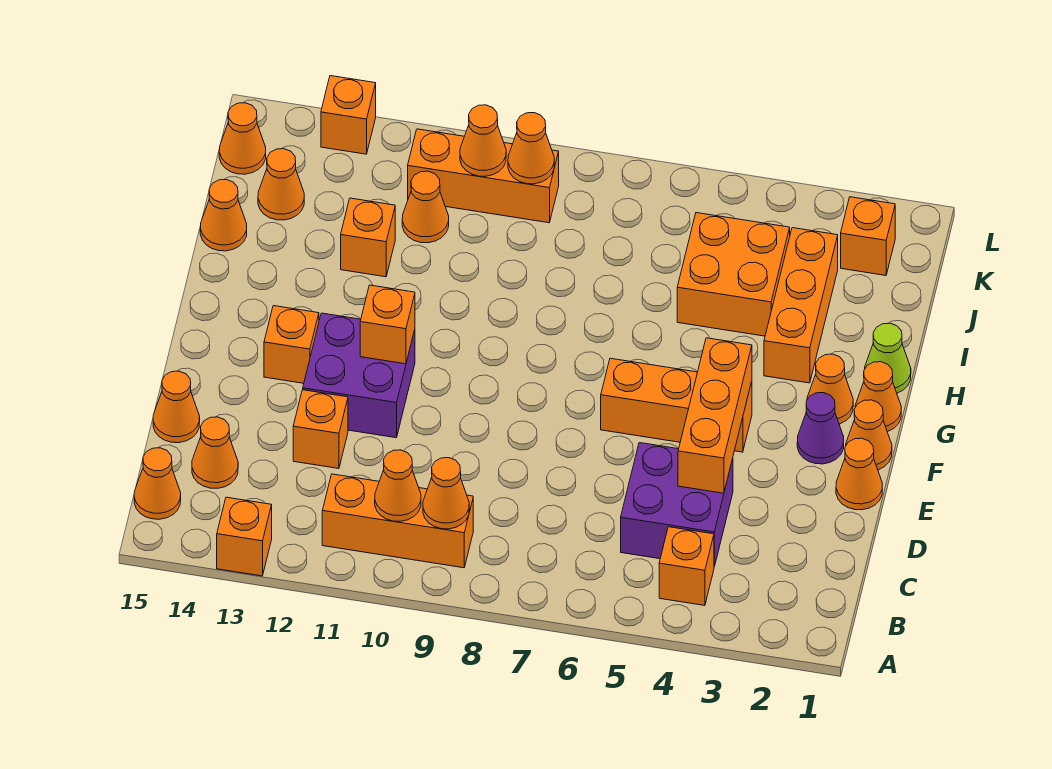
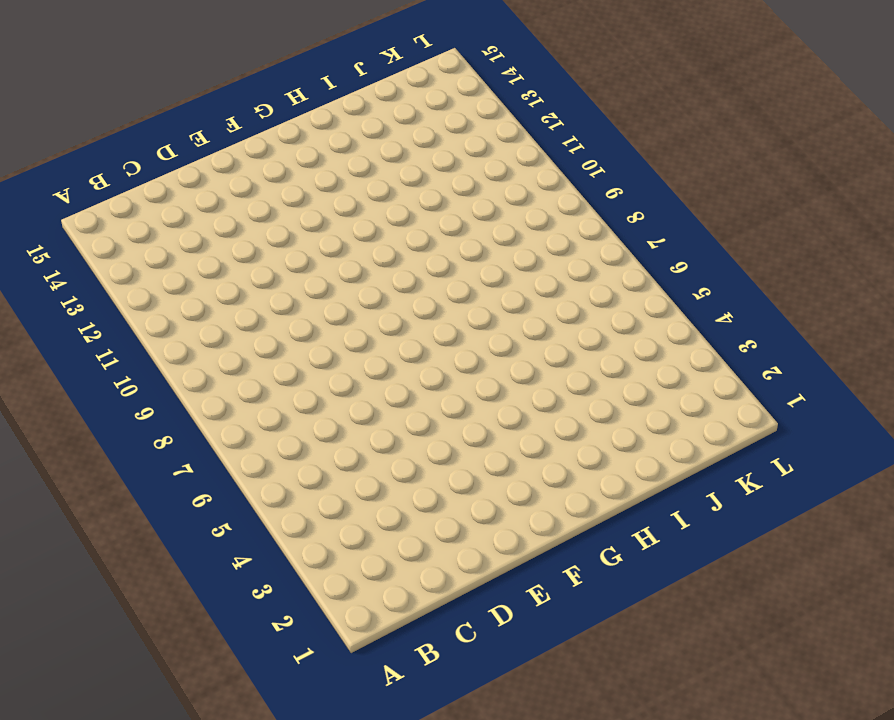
none -> orange brick A13 level 1
none -> orange brick B4 level 1
none -> orange brick B9:B11 level 1
none -> orange cone B15 level 1

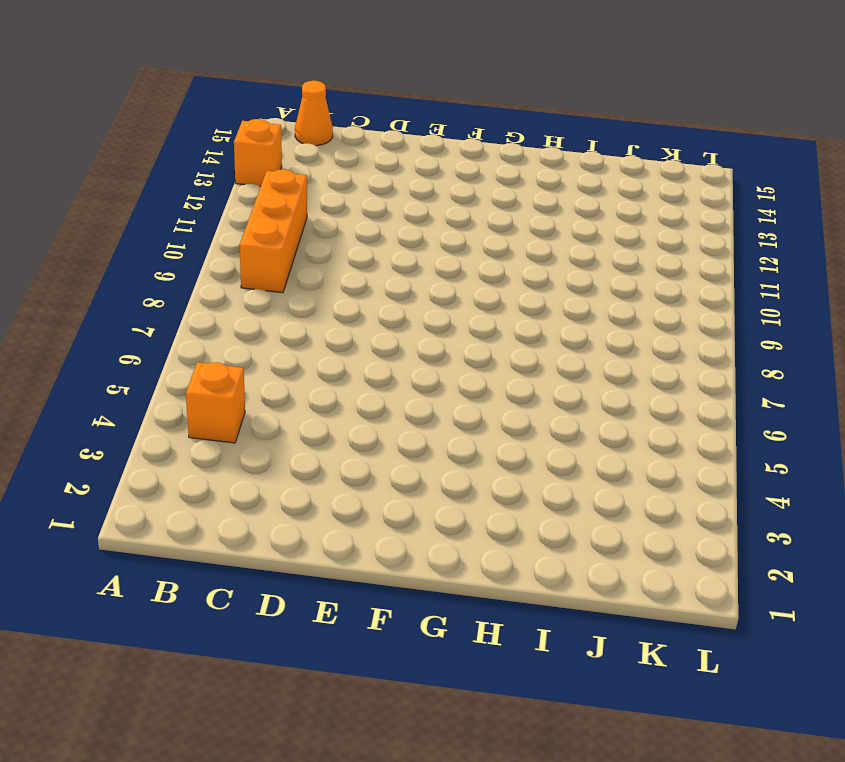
none -> purple brick C4:D5 level 1
none -> orange cone C14 level 1
none -> orange brick D12 level 1
none -> orange cone D15 level 1

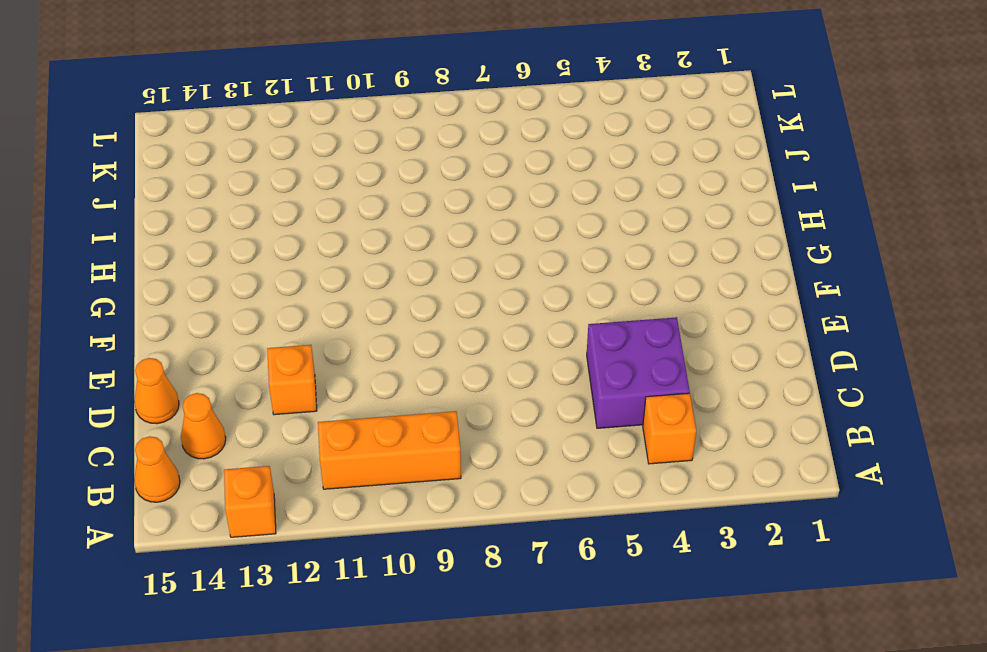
none -> orange cone E1 level 1
none -> purple brick E11:F12 level 1
none -> orange cone F1 level 1
none -> purple cone F2 level 1

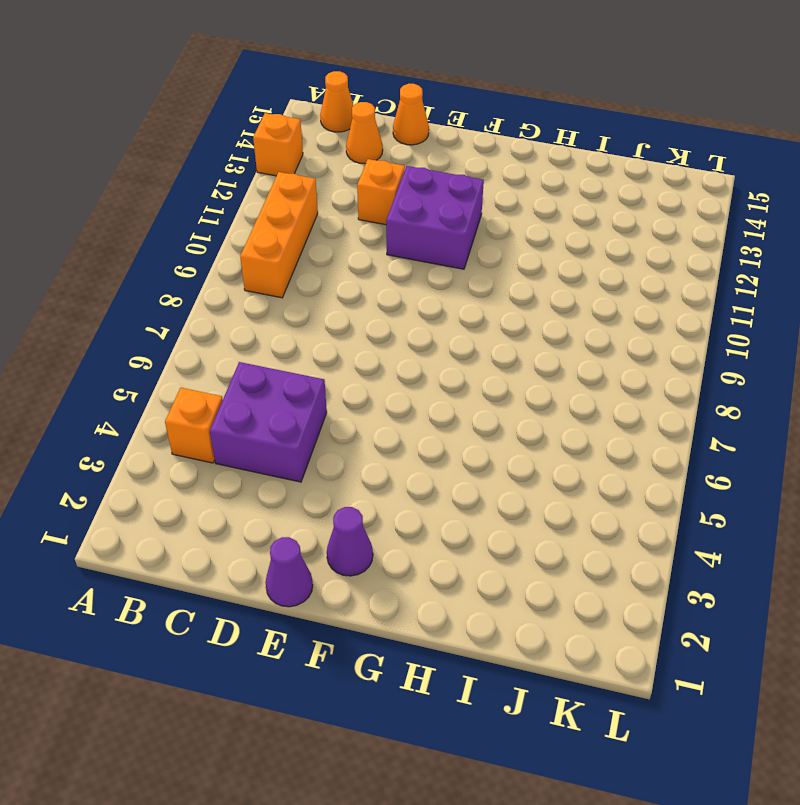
purple cone E1 level 1 -> orange cone E1 level 1
none -> orange cone F1 level 1
none -> orange brick F4:F6 level 1
none -> orange brick F13 level 1
none -> orange cone G1 level 1

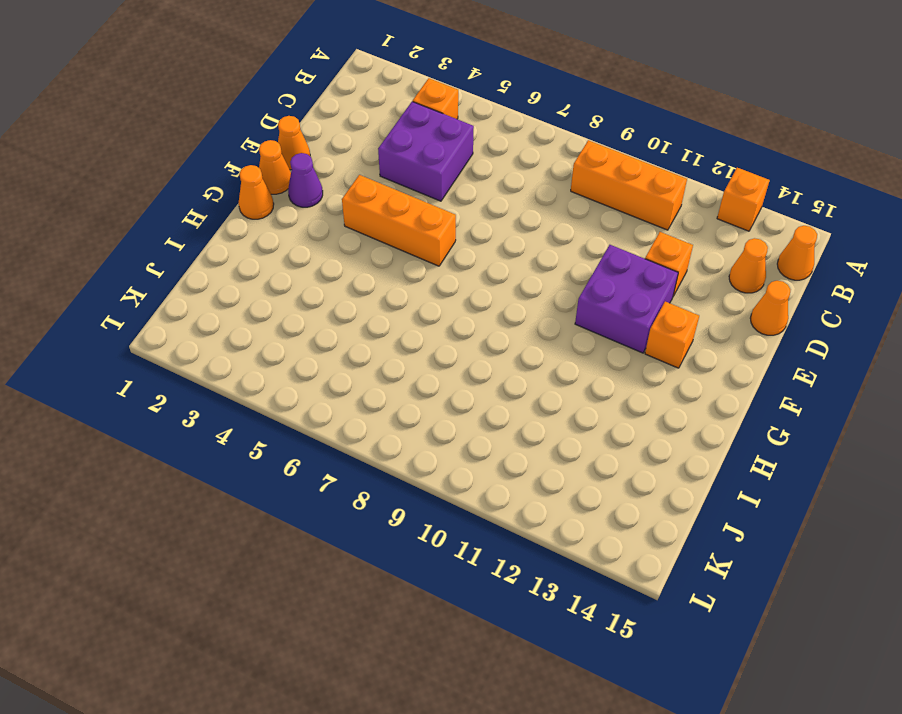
none -> orange cone G2 level 1
none -> lime cone H1 level 1
none -> orange brick H3:J3 level 1
none -> orange brick I4:J5 level 1

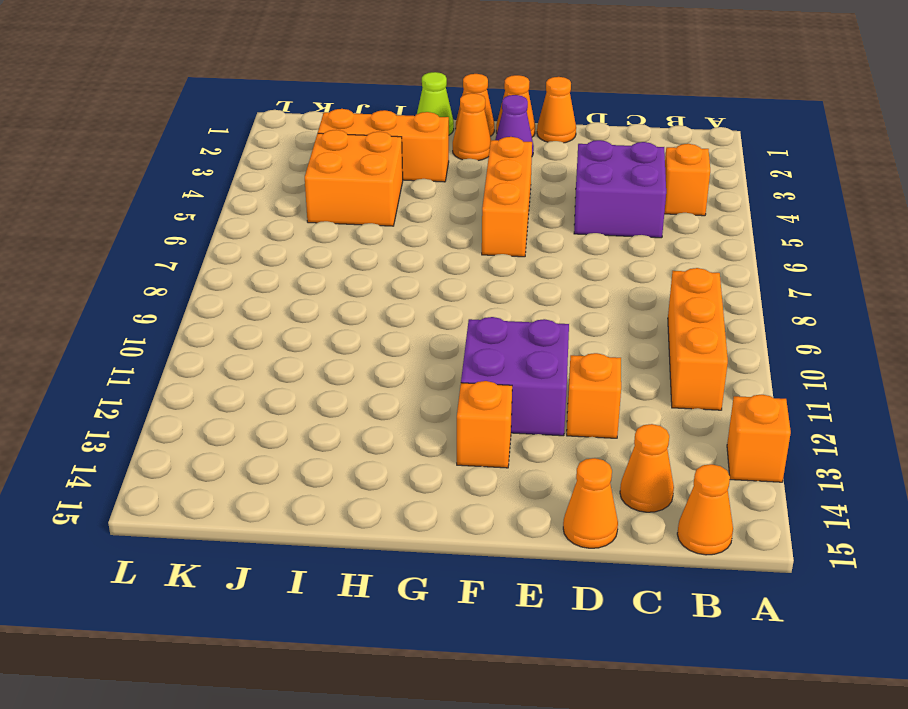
none -> orange brick I12 level 1
none -> orange cone I15 level 1
none -> orange cone J11 level 1
none -> orange cone J14 level 1

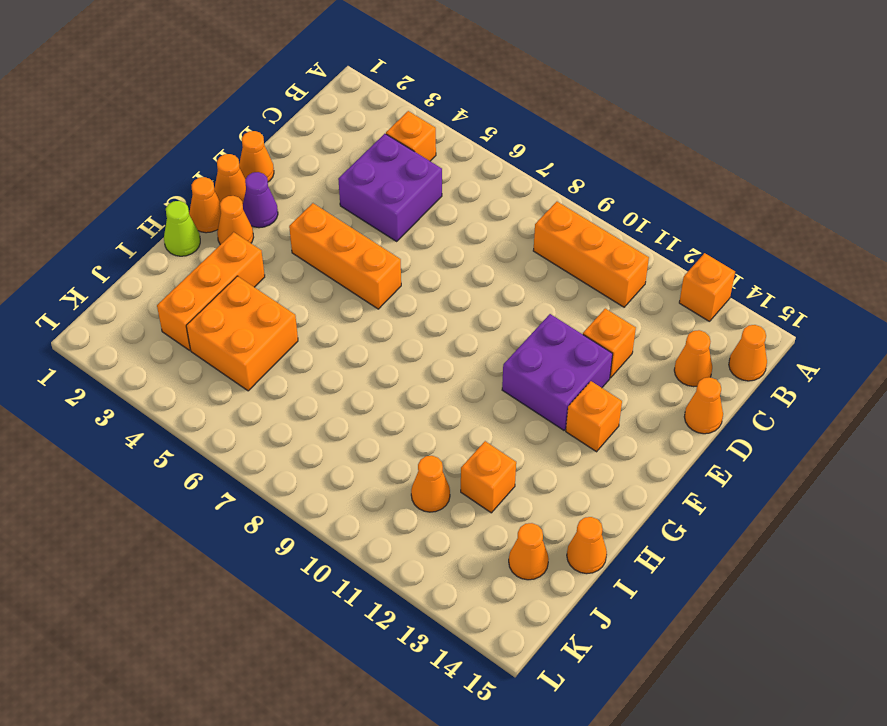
none -> orange brick K2 level 1
none -> orange brick K9:K11 level 1
none -> orange cone K15 level 1
none -> orange brick L13 level 1

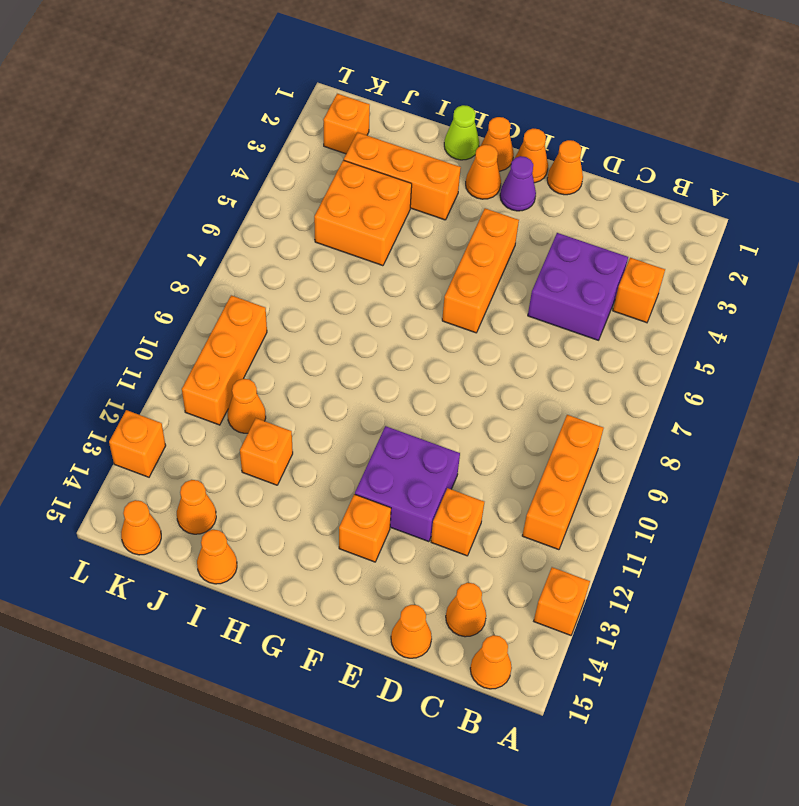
none -> orange cone B9 level 2
none -> orange cone B10 level 2
none -> orange brick D4:F4 level 2
none -> orange brick F11 level 2

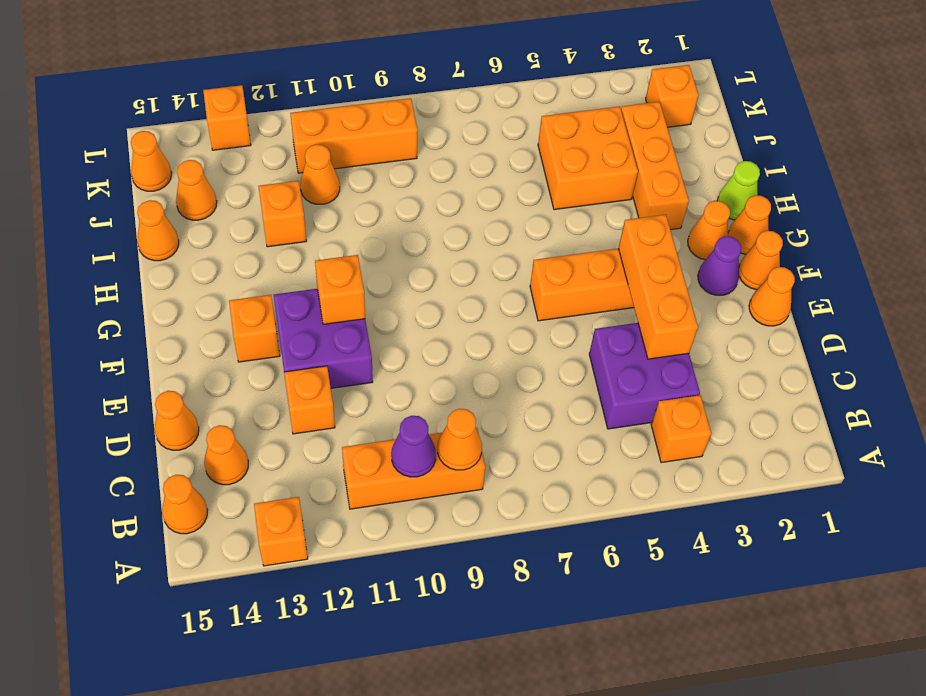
purple cone B10 level 2 -> orange cone B10 level 2
none -> orange cone K9 level 2
none -> orange cone K10 level 2

